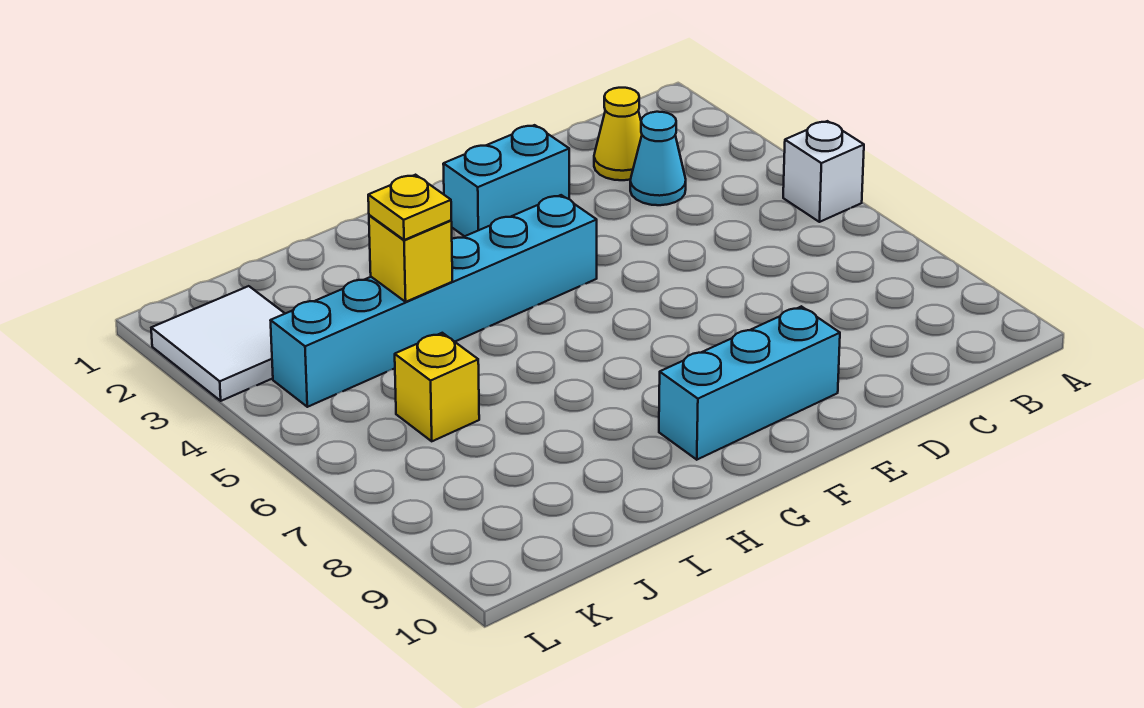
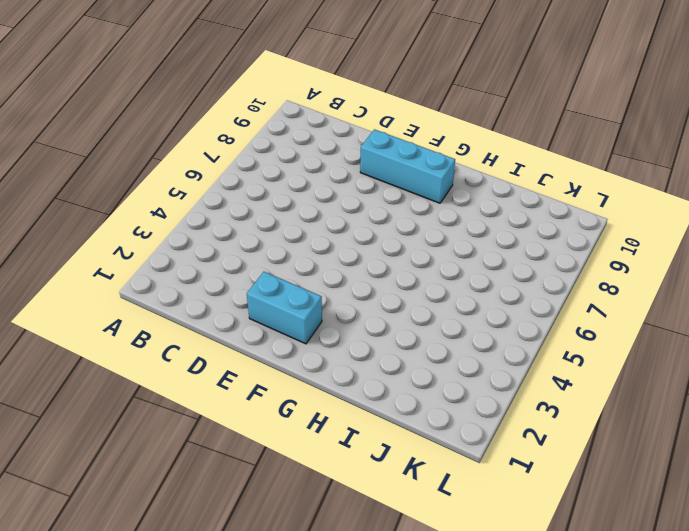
none -> white brick A5 level 1
none -> yellow cone C2 level 1

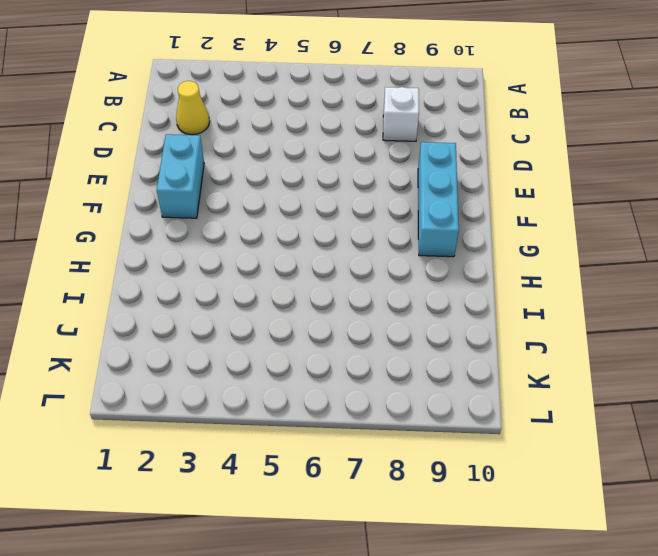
white brick C8 level 1 -> white brick A5 level 1
none -> cyan cone C3 level 1
none -> cyan brick F4:K4 level 1

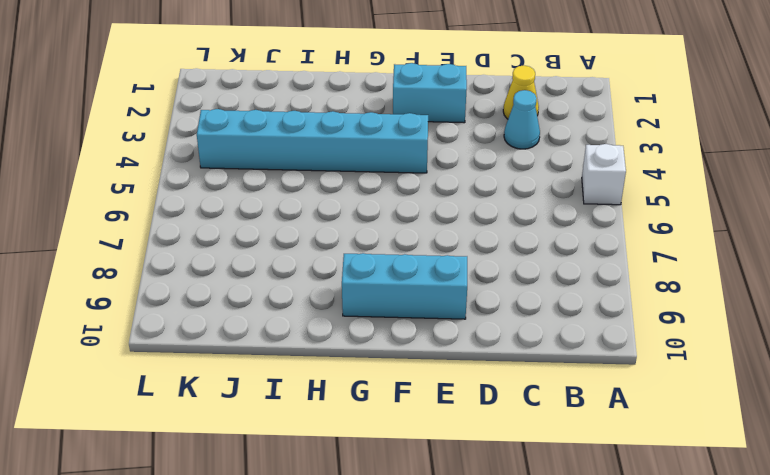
none -> yellow brick J6 level 1
none -> white tile K2:L3 level 1

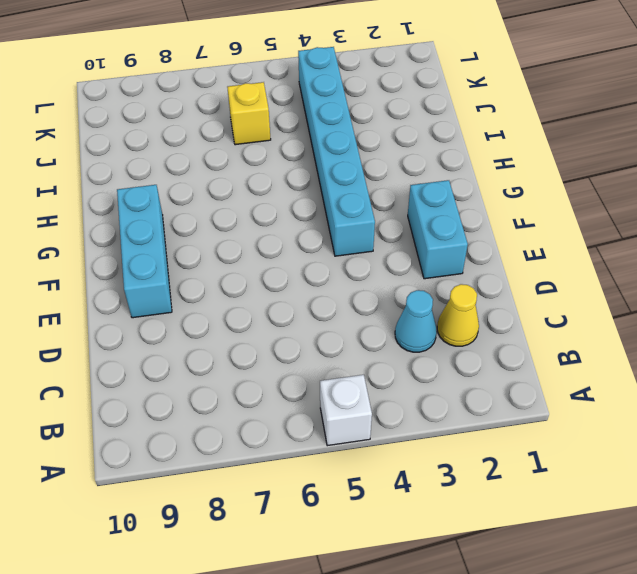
none -> white tile K2:L3 level 1
none -> yellow brick I4 level 2

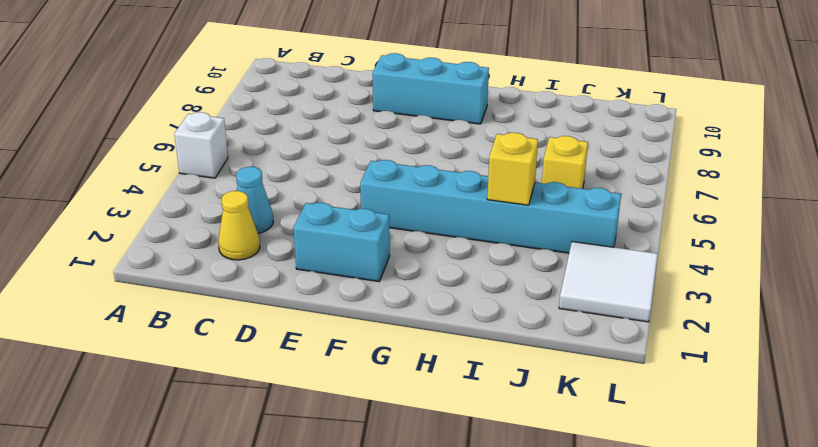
none -> yellow plate I4 level 3

